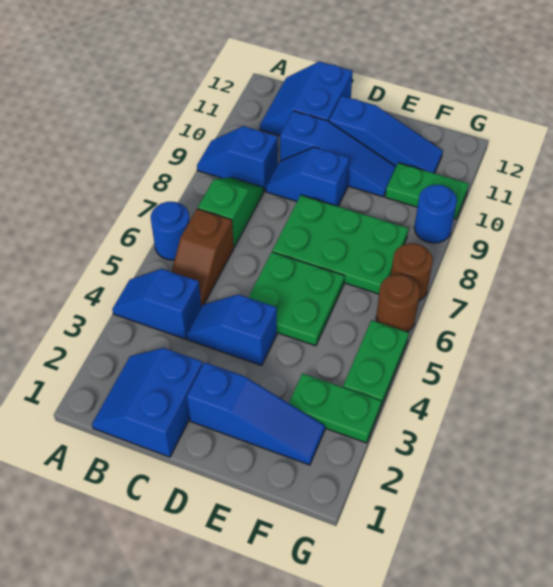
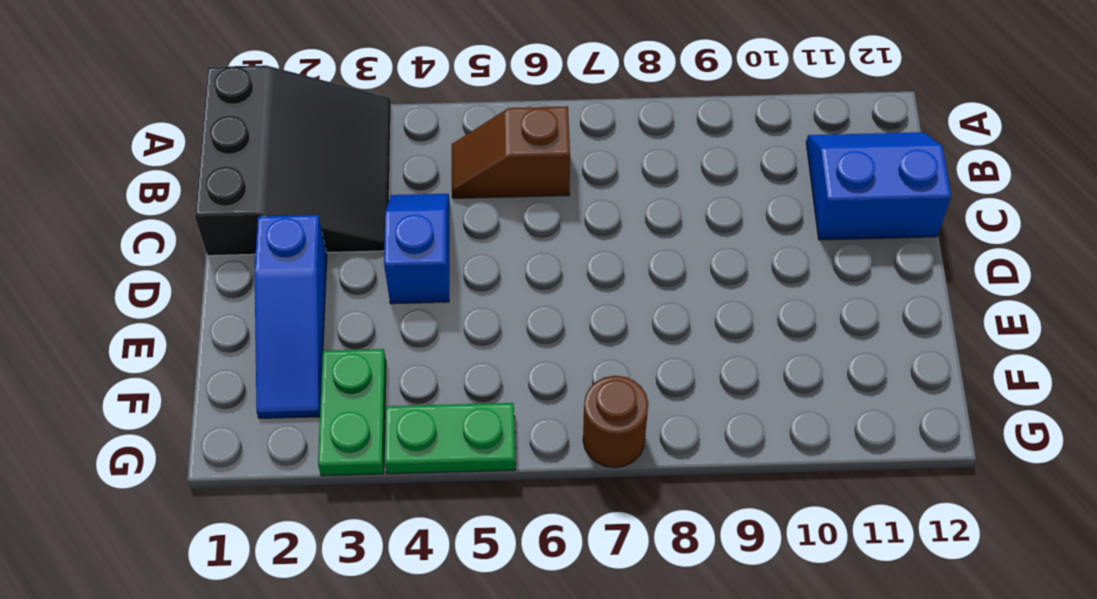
black slope A1:C3 level 1 top 1 -> blue slope B1:C2 level 1 top C
none -> blue slope A4:B4 level 1 top B
none -> blue round brick A6 level 1
none -> blue slope A9:B9 level 1 top B

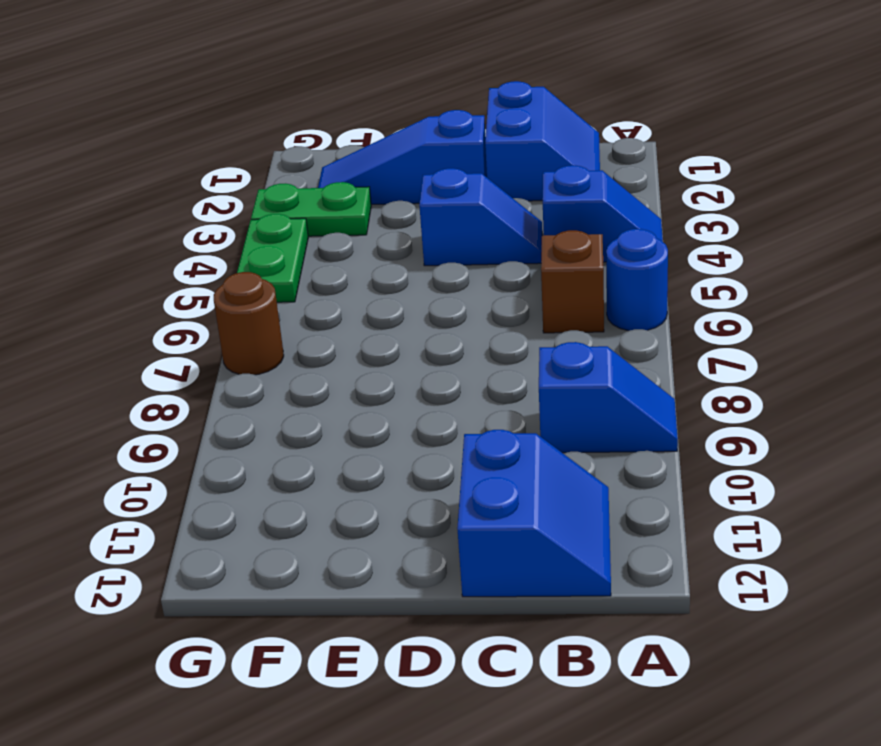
none -> green slope B7:B8 level 1 top 7
none -> blue slope C9:D9 level 1 top D
none -> blue slope C10:E10 level 1 top C

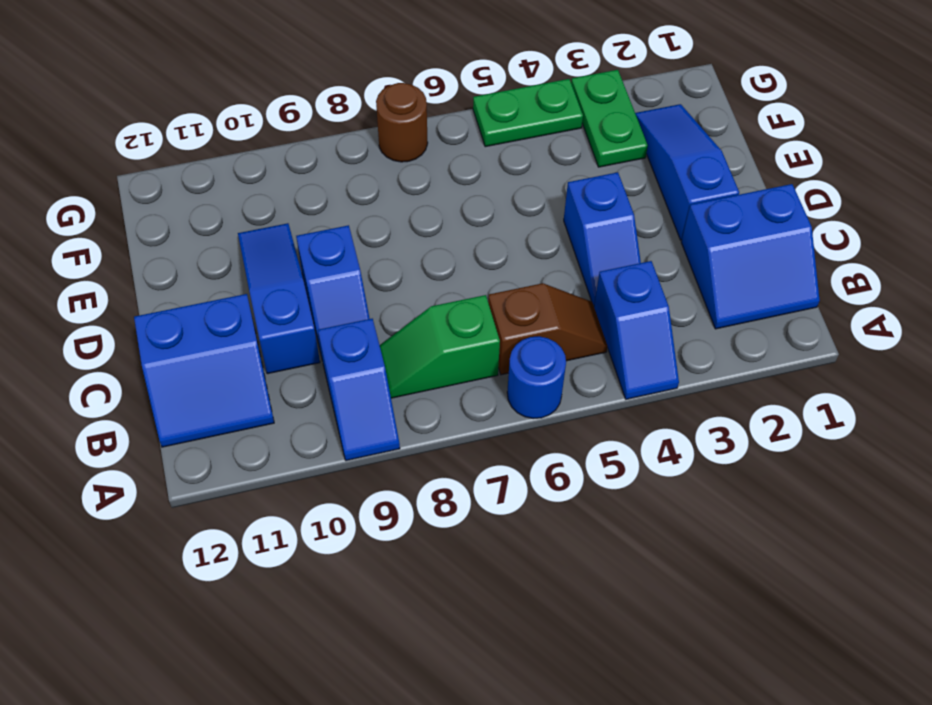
none -> green plate D5:E6 level 1
none -> green plate D7:F8 level 1
none -> blue slope D11:F11 level 1 top D

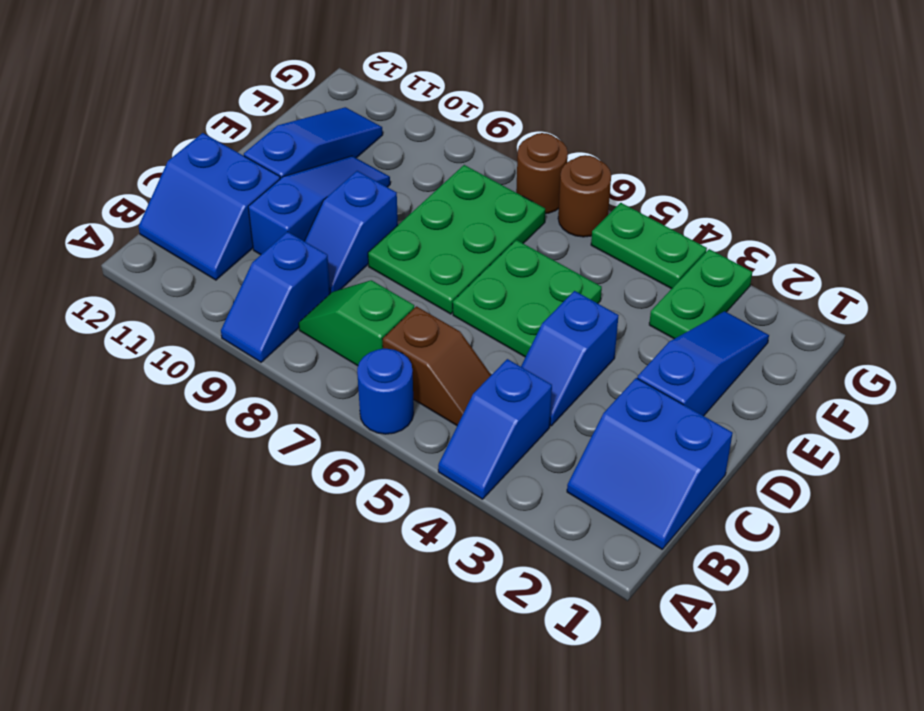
none -> green plate F10:G10 level 1
none -> blue round brick G9 level 1

